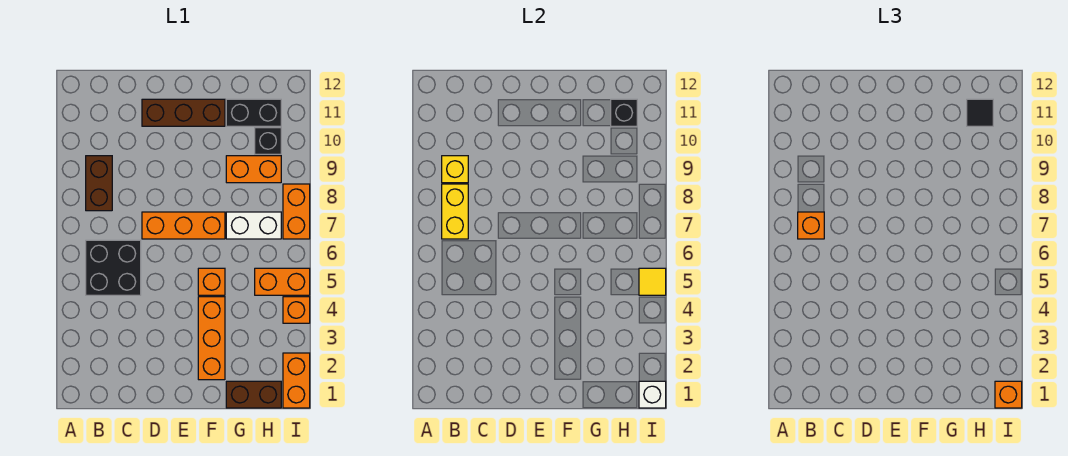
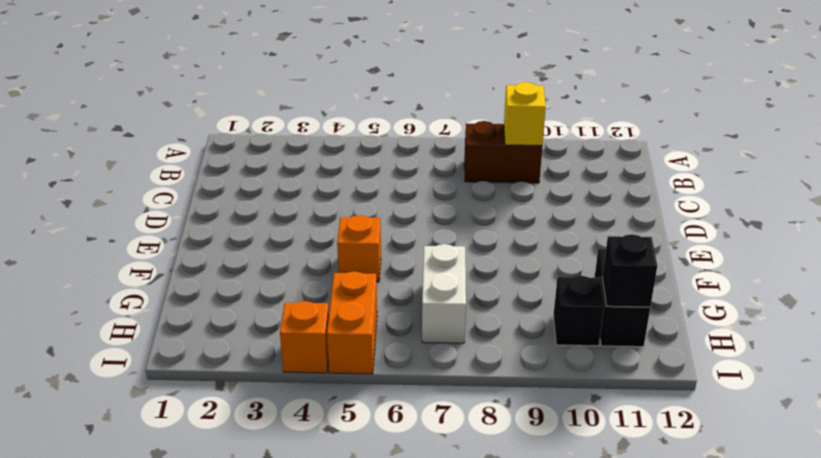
none -> black brick B5:C6 level 1
none -> orange brick D7:F7 level 1
none -> brown brick D11:F11 level 1

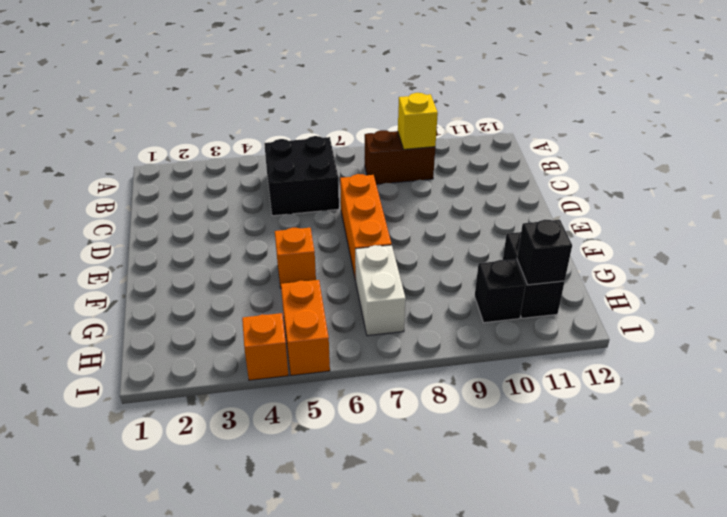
none -> brown brick D11:F11 level 1
none -> orange brick F2:F4 level 1
none -> brown brick G1:H1 level 1

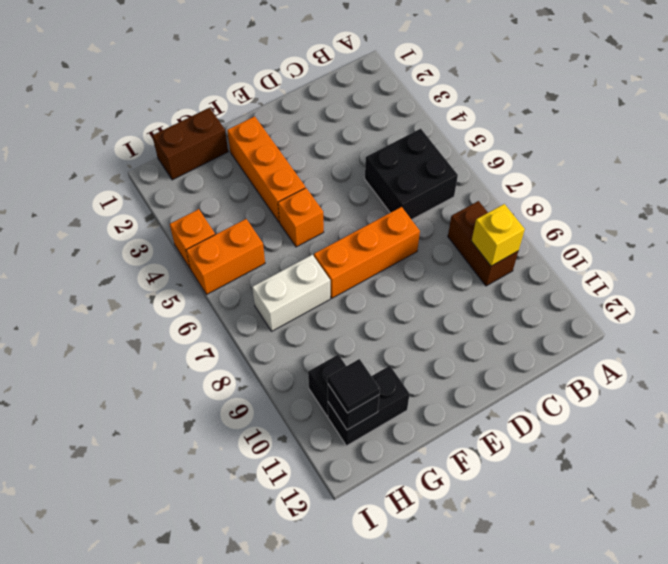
none -> brown brick D11:F11 level 1
none -> orange brick G9:H9 level 1
none -> orange brick I1:I2 level 1

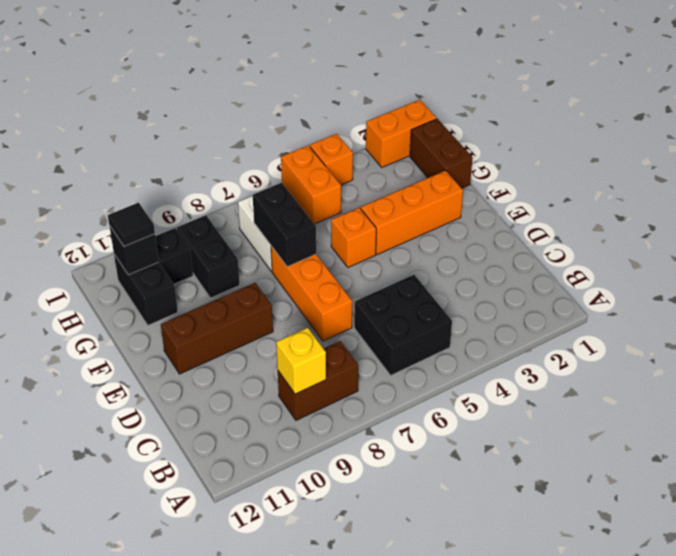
brown brick E9:E11 level 1 -> brown brick D11:F11 level 1
black brick F7:G7 level 2 -> none
black brick G9:H9 level 1 -> orange brick G9:H9 level 1
none -> orange brick I7:I8 level 1
none -> yellow brick B7:B8 level 2
none -> white brick I1 level 2

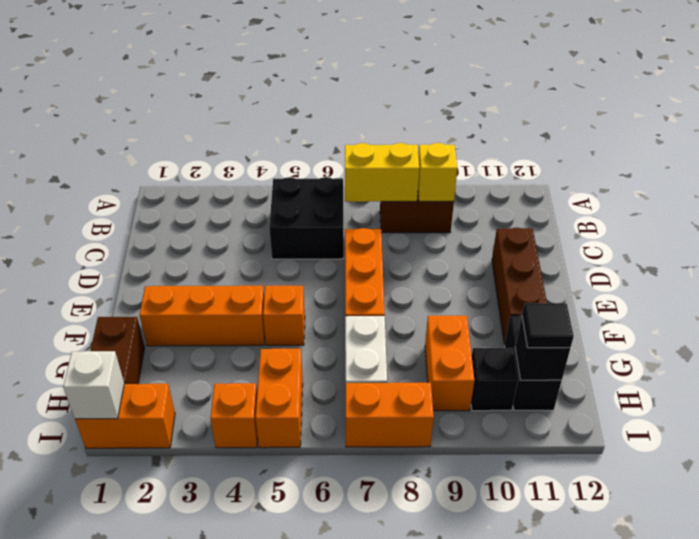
none -> yellow tile I5 level 2
none -> orange brick B7 level 3
none -> orange brick I1 level 3

